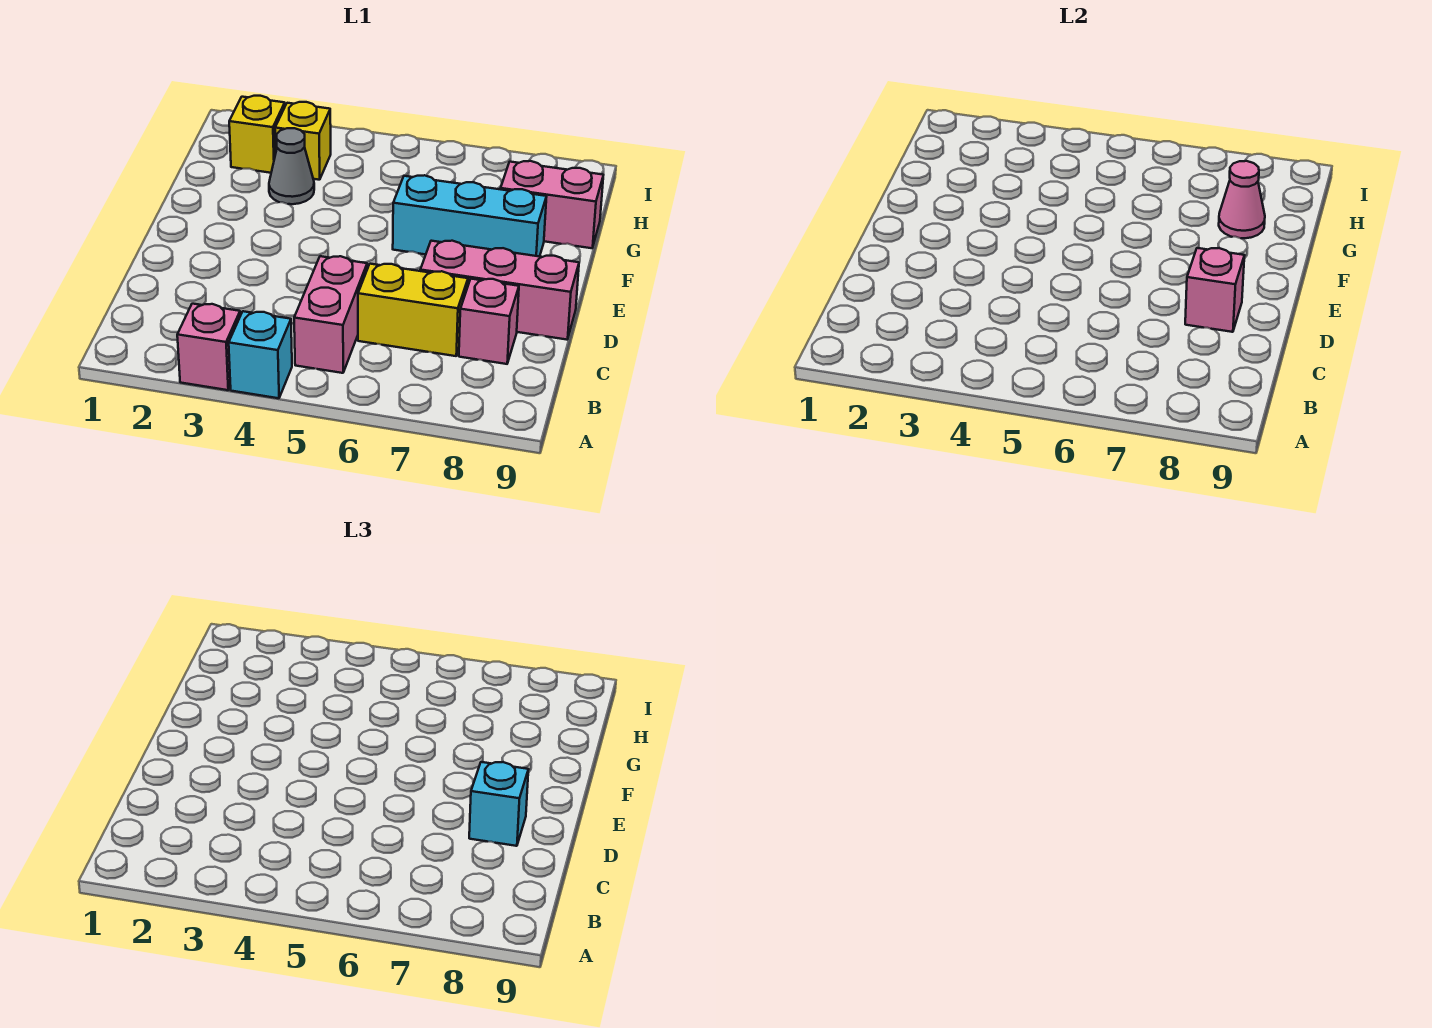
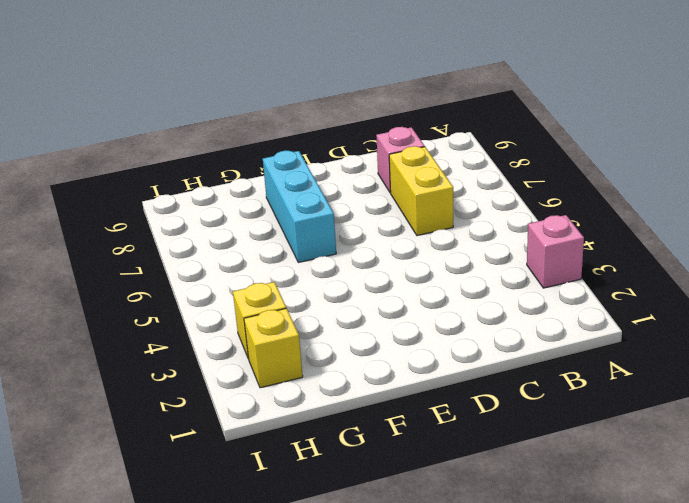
none -> cyan brick A4 level 1
none -> pink brick B5:C5 level 1
none -> pink brick D7:D9 level 1

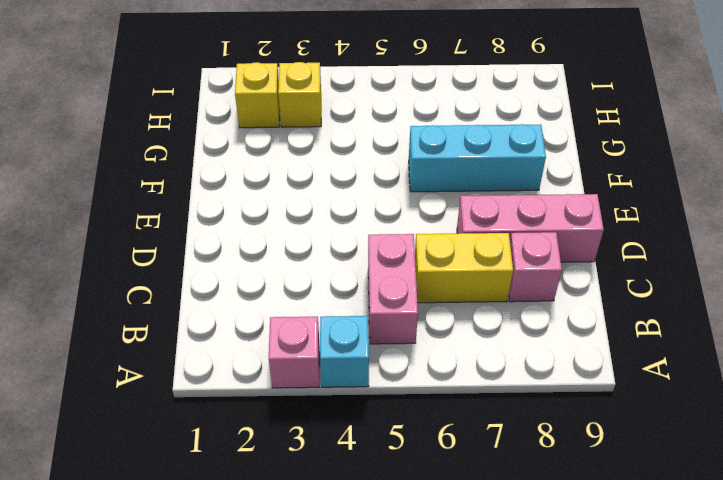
none -> grey cone G3 level 1
none -> pink brick G8:G9 level 1
none -> pink brick D8 level 2

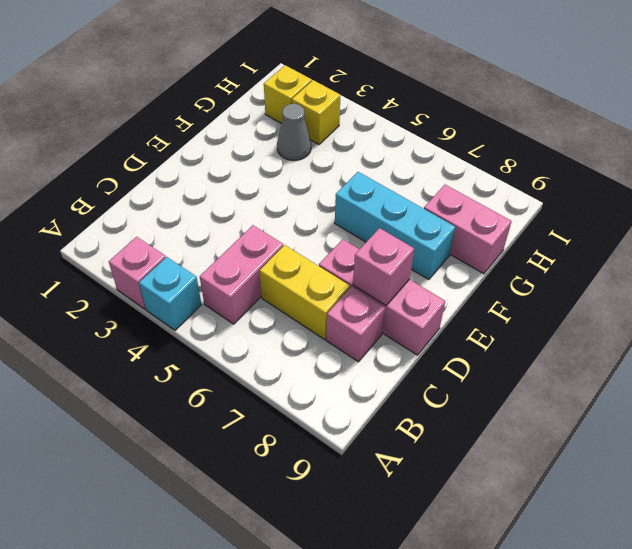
none -> pink cone G8 level 2
none -> cyan brick D8 level 3

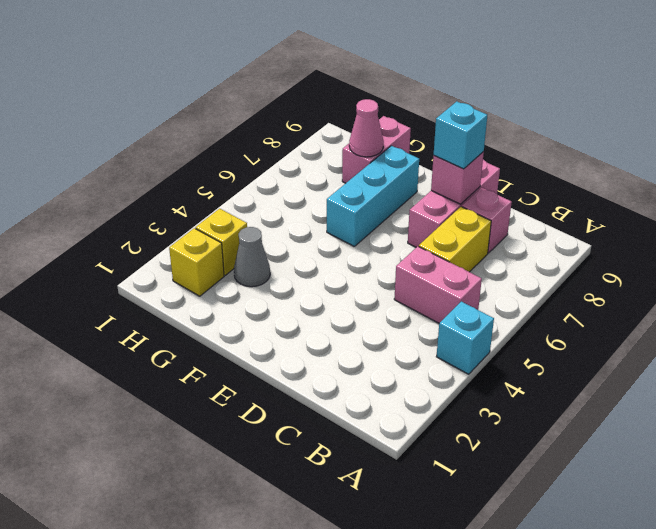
none -> pink brick A3 level 1

